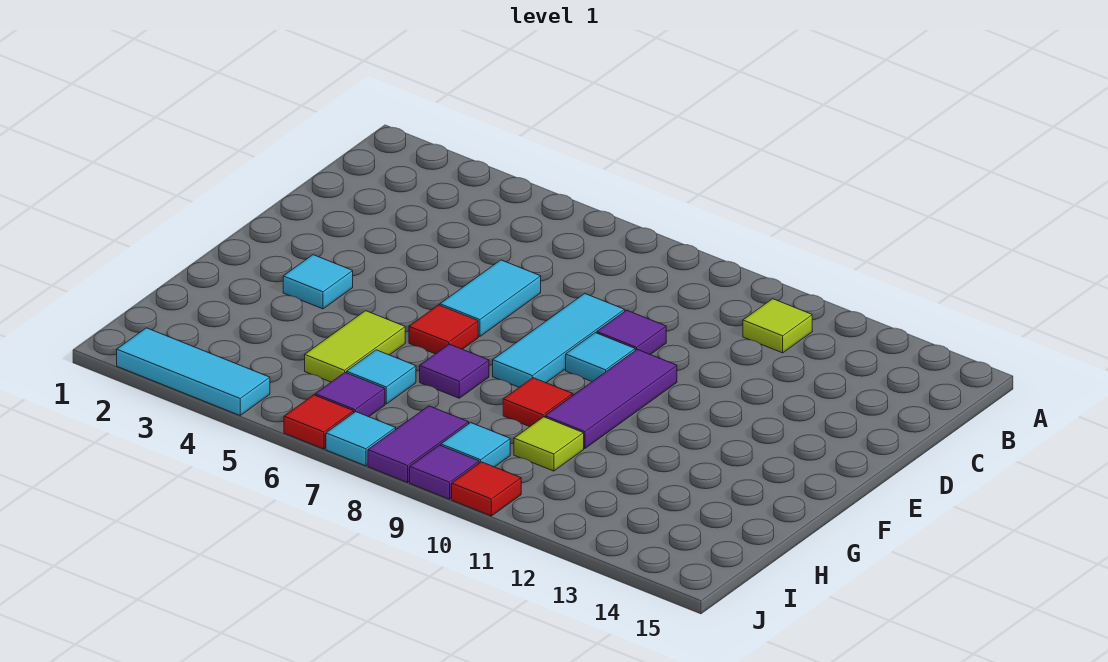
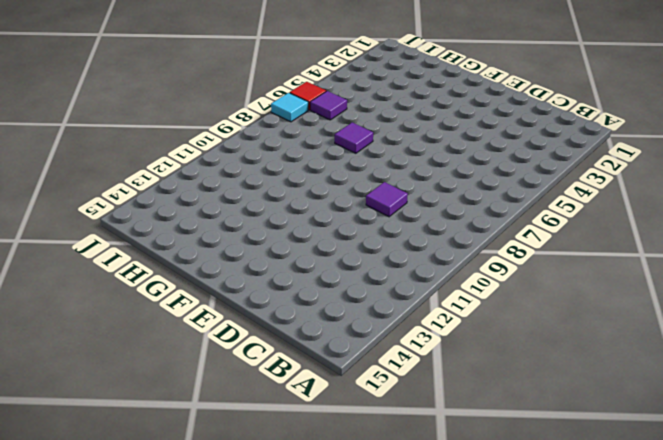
none -> lime tile B11 level 1
none -> cyan tile D6:E6 level 1
none -> cyan tile D8:F8 level 1

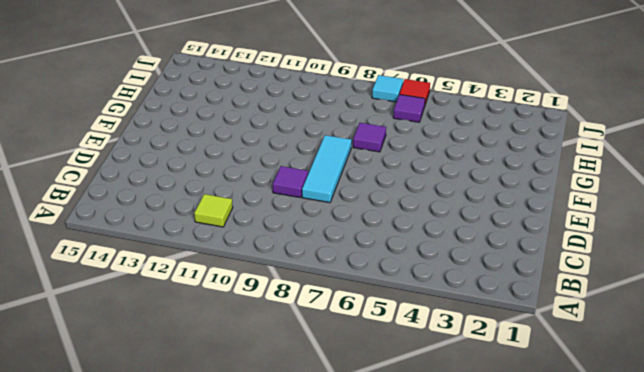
none -> cyan tile D6:E6 level 1
none -> cyan tile E9 level 1
none -> purple tile E10:G10 level 1

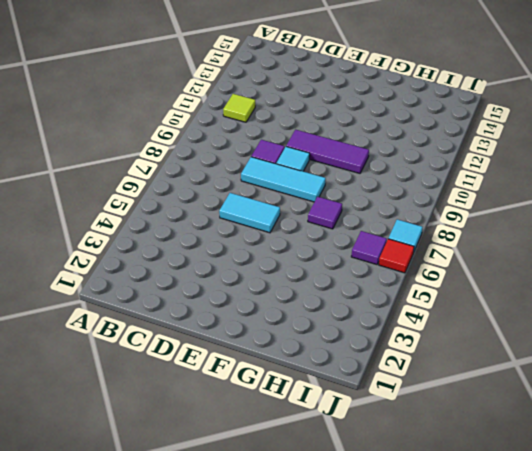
none -> cyan tile F3 level 1
none -> red tile F6 level 1
none -> lime tile G5:H5 level 1

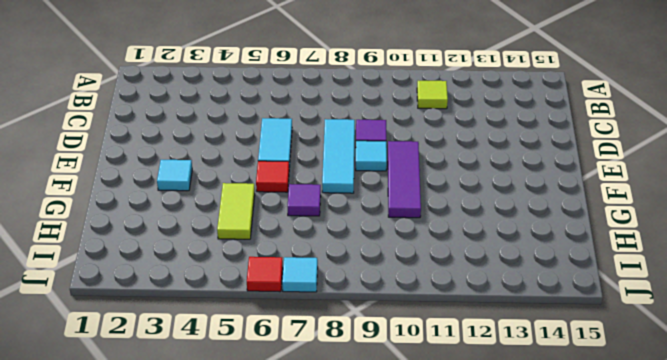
none -> red tile G9 level 1
none -> cyan tile H6 level 1
none -> lime tile H10 level 1

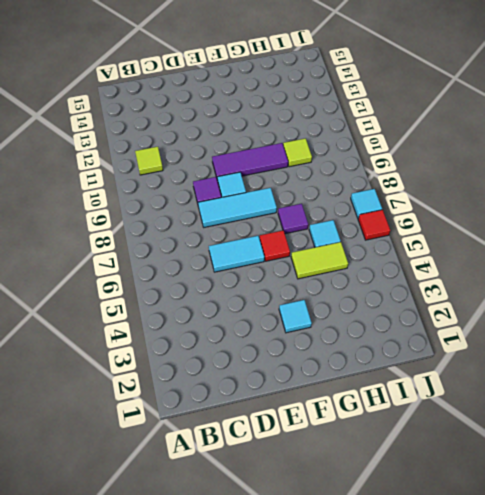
none -> red tile G9 level 1
none -> purple tile I6 level 1
none -> purple tile I8:J8 level 1

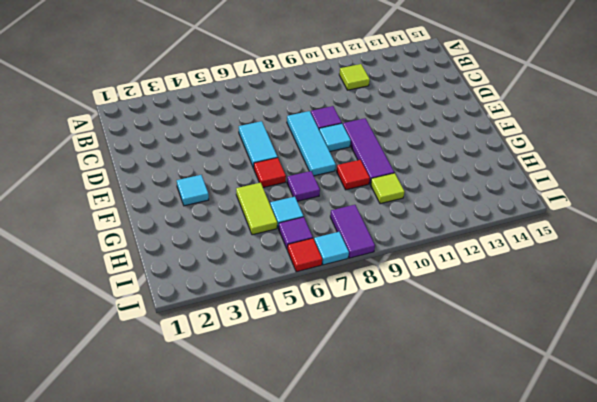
none -> cyan tile I9 level 1
none -> cyan tile J2:J4 level 1
none -> purple tile J9 level 1

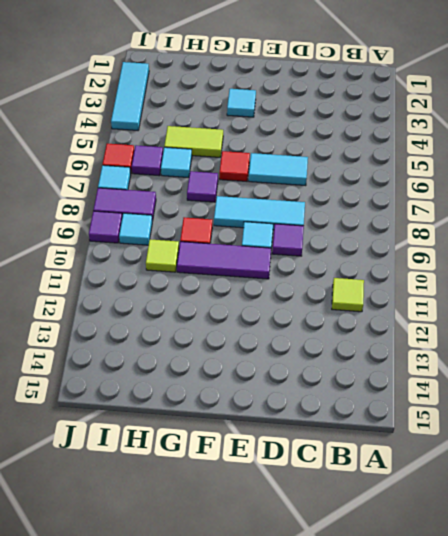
none -> red tile J10 level 1

